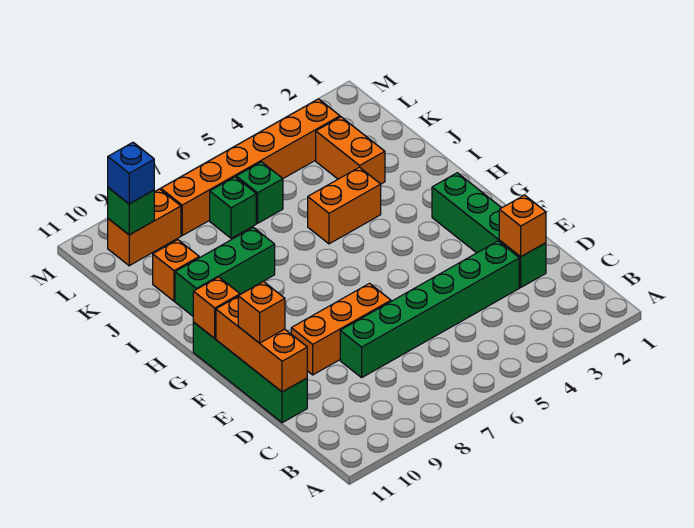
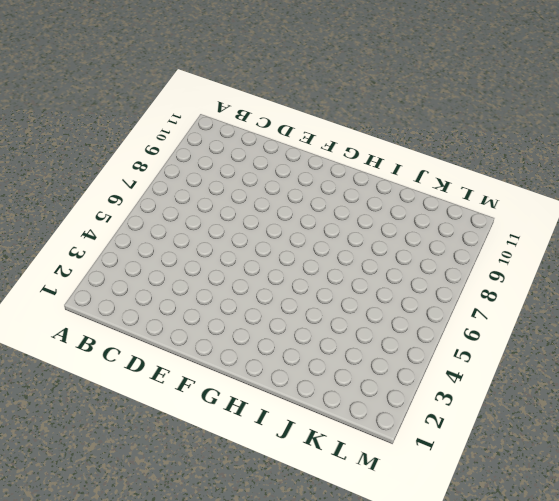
none -> green brick D2:G2 level 1
none -> green brick D3:D8 level 1
none -> green brick D11:G11 level 1

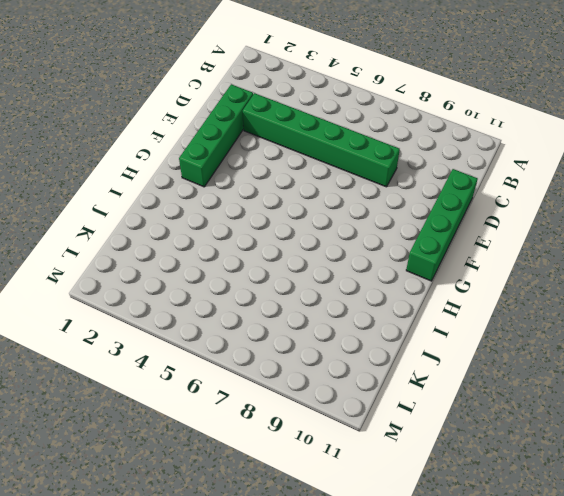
none -> orange brick E7:E9 level 1
none -> orange brick I4:I5 level 1
none -> green brick I8:I10 level 1

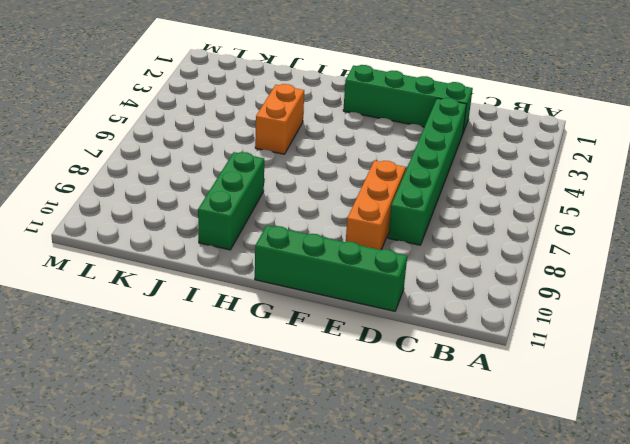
none -> orange brick J3:K3 level 1
none -> orange brick J10 level 1
none -> green brick K6 level 1

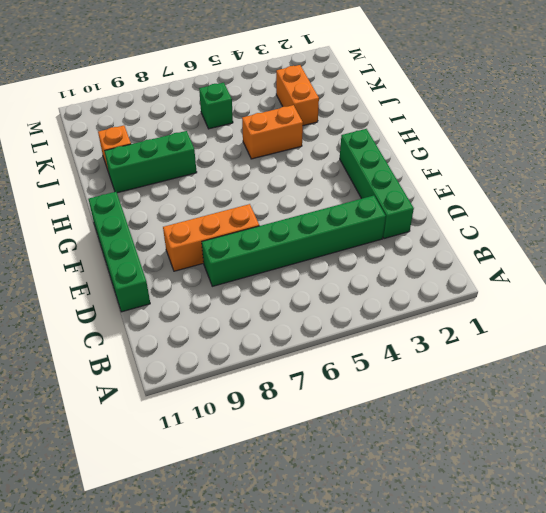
none -> green brick K7 level 1
none -> orange brick L3:L8 level 1
none -> orange brick L9:L10 level 1

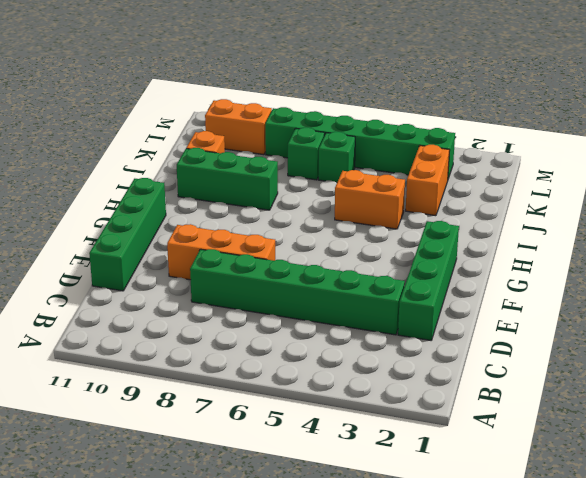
green brick L3:L8 level 1 -> orange brick L3:L8 level 1
none -> orange brick D2 level 2
none -> orange brick D11:F11 level 2
none -> orange brick G11 level 2

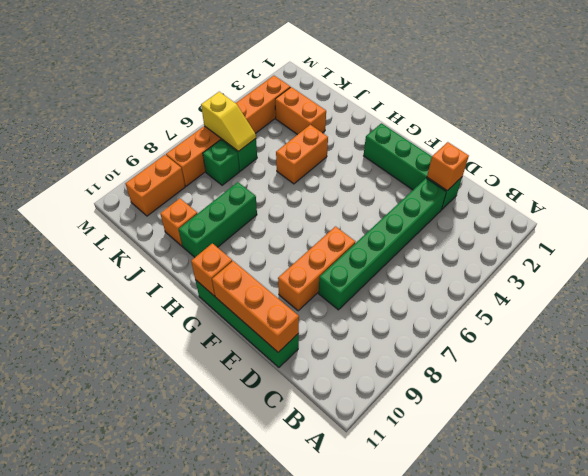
yellow slope K6:L6 level 2 top L -> none
none -> green brick L10 level 2
none -> orange brick E11 level 3
none -> blue brick L10 level 3

